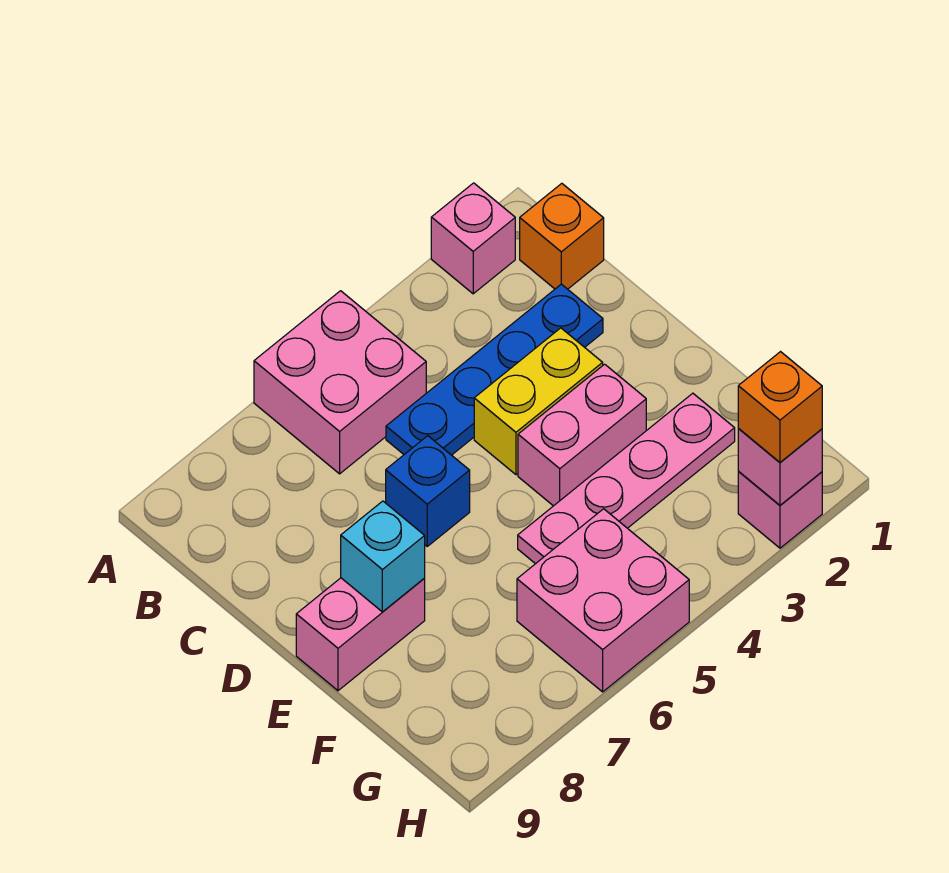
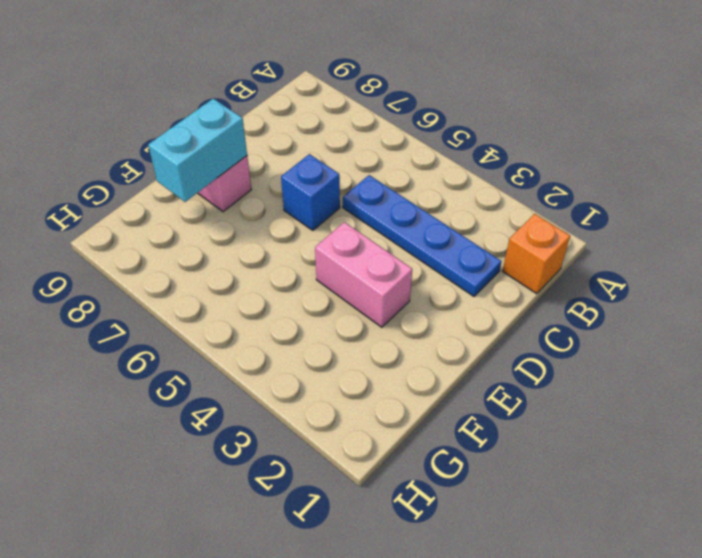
cyan brick E8:F8 level 2 -> cyan brick E8 level 2
none -> pink brick A2 level 1
none -> pink brick A5:B6 level 1
none -> yellow brick D3:D4 level 1

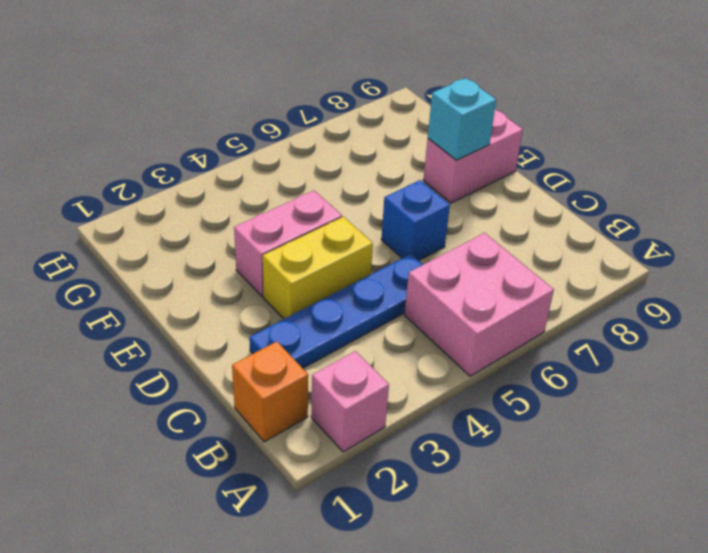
none -> pink plate F2:F5 level 1
none -> pink brick G5:H6 level 1
none -> pink brick H2 level 1

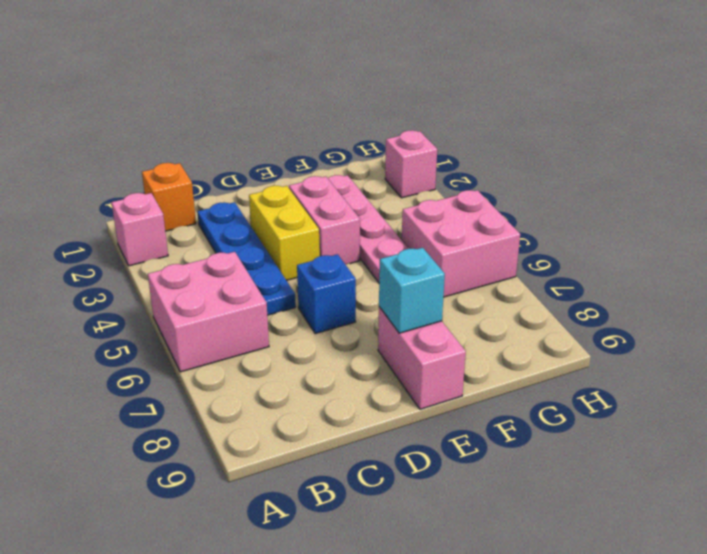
none -> pink brick H2 level 2
none -> orange brick H2 level 3

